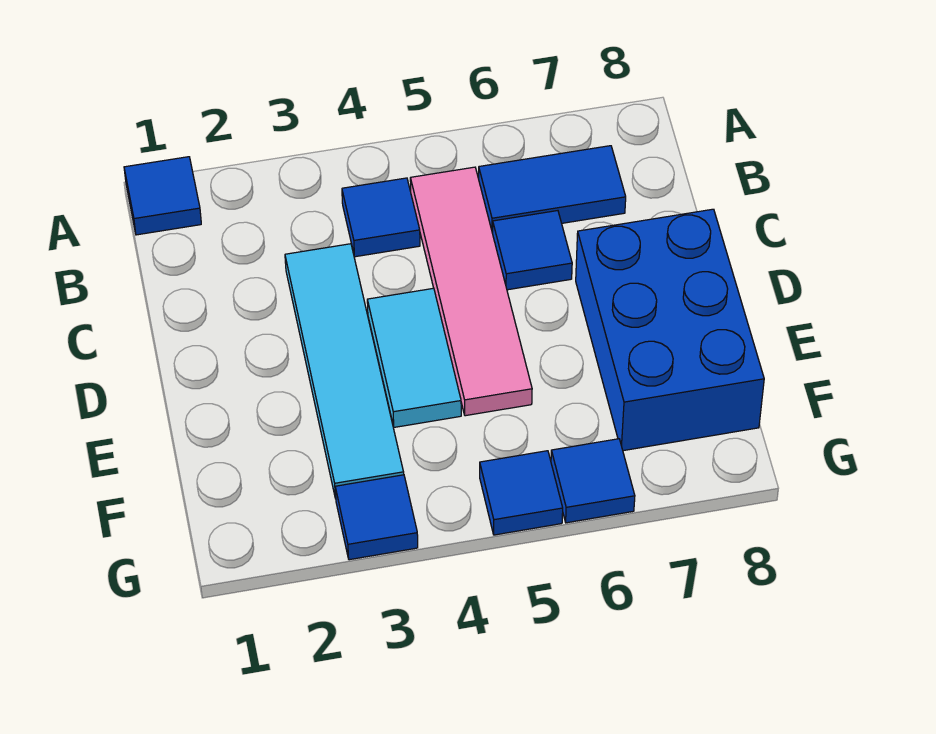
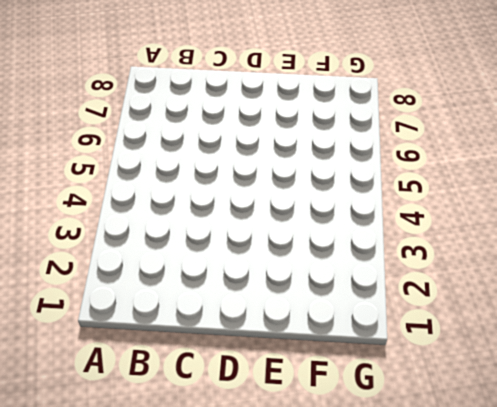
none -> blue tile A1 level 1
none -> blue tile B4 level 1

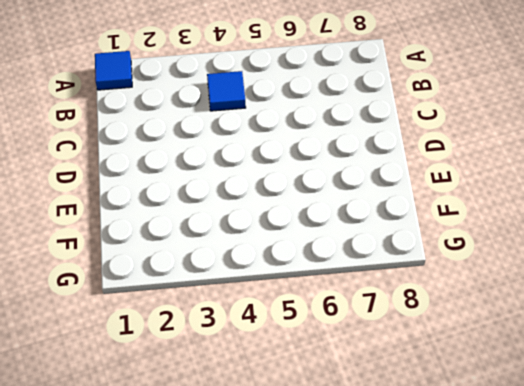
none -> pink tile B5:E5 level 1
none -> blue tile B6:B7 level 1

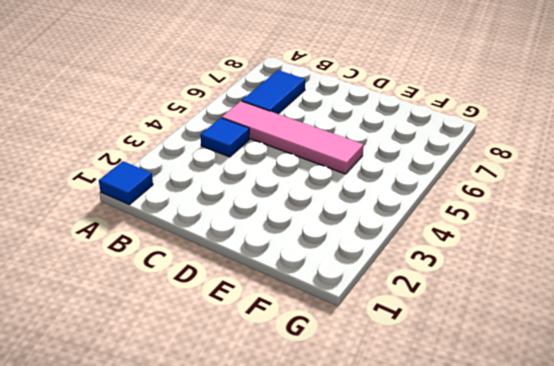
none -> cyan tile C3:F3 level 1
none -> blue tile C6 level 1

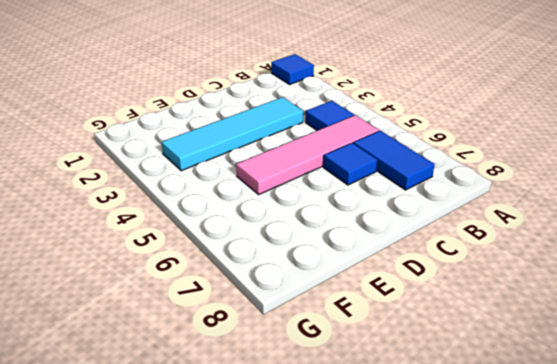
none -> cyan tile D4:E4 level 1
none -> blue brick D7:F8 level 1

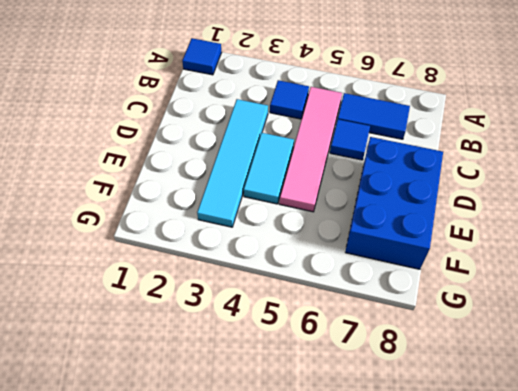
none -> blue tile G3 level 1
none -> blue tile G5 level 1

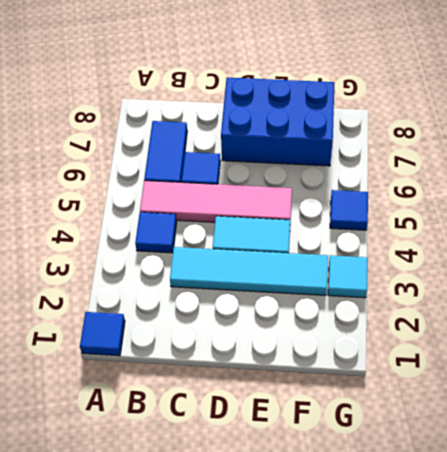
cyan tile G3 level 1 -> blue tile G3 level 1
none -> blue tile G6 level 1

